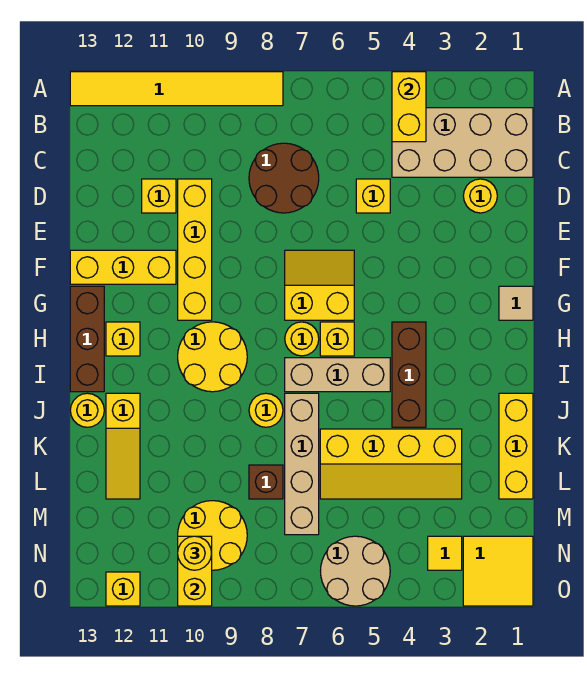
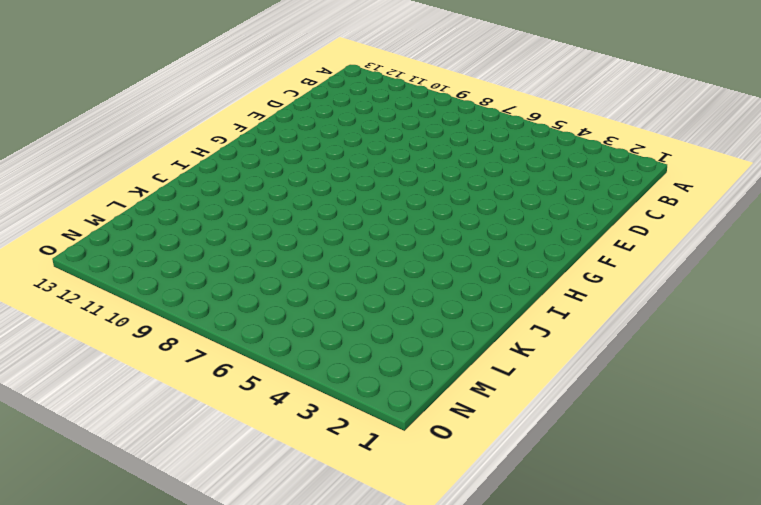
none -> yellow tile A8:A13 level 1
none -> tan brick B1:C4 level 1
none -> brown round brick C7:D8 level 1
none -> yellow round brick D2 level 1

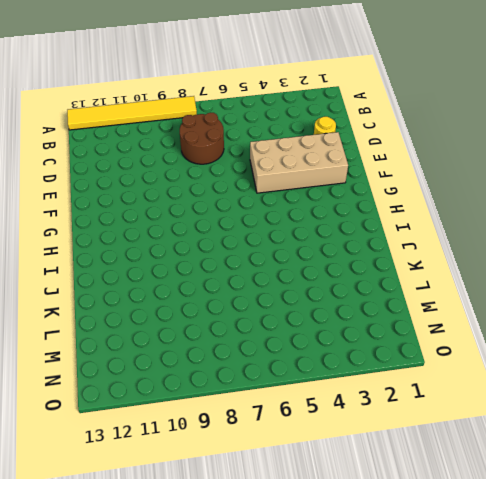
tan brick E2:F5 level 1 -> tan brick B1:C4 level 1
none -> yellow brick D5 level 1
none -> yellow brick D10:G10 level 1
none -> yellow brick D11 level 1
none -> yellow slope F6:G7 level 1 top G

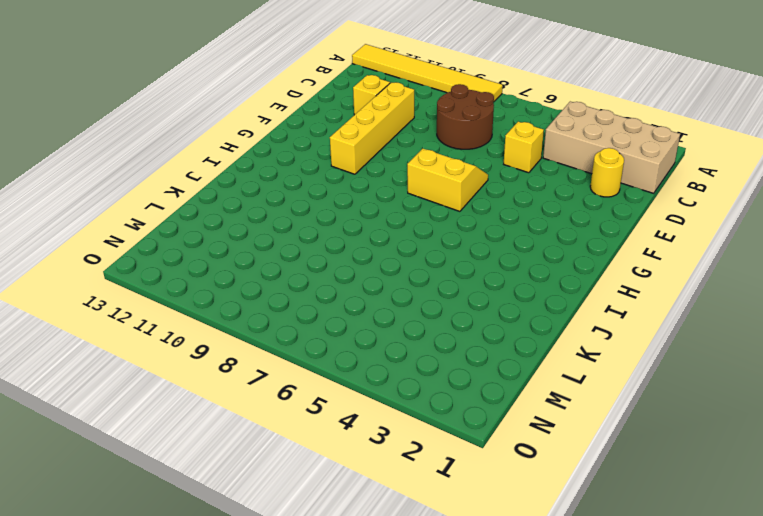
none -> yellow brick F11:F13 level 1
none -> tan tile G1 level 1
none -> brown brick G13:I13 level 1
none -> brown brick H4:J4 level 1

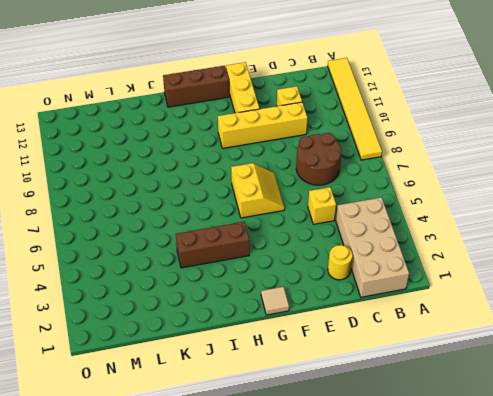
none -> yellow brick H6 level 1
none -> yellow round brick H7 level 1
none -> yellow round brick H9:I10 level 1
none -> yellow brick H12 level 1

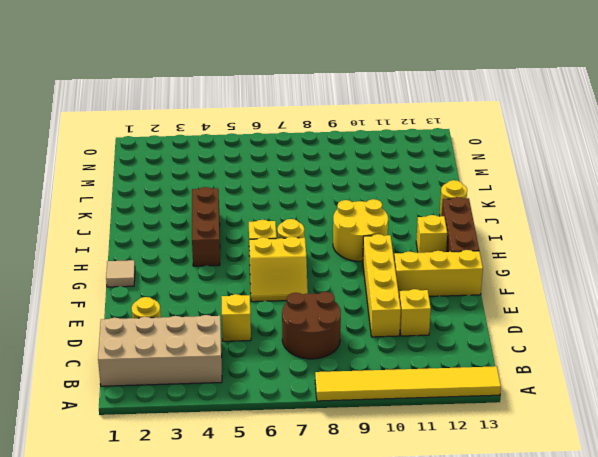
none -> tan brick I5:I7 level 1
none -> yellow brick J1:L1 level 1
none -> tan brick J7:M7 level 1
none -> yellow round brick J8 level 1

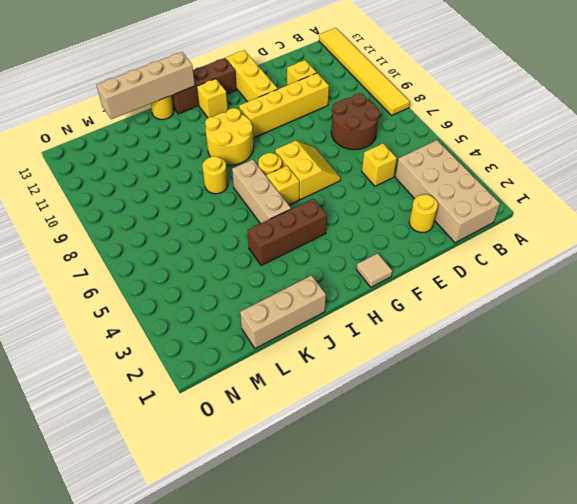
tan brick I13:L13 level 2 -> tan brick J7:M7 level 1
tan brick J1:L1 level 1 -> yellow brick J1:L1 level 1
none -> yellow slope J12:L12 level 1 top J
none -> yellow slope K3:L6 level 1 top K
none -> brown brick L8 level 1
none -> yellow round brick M9:N10 level 1

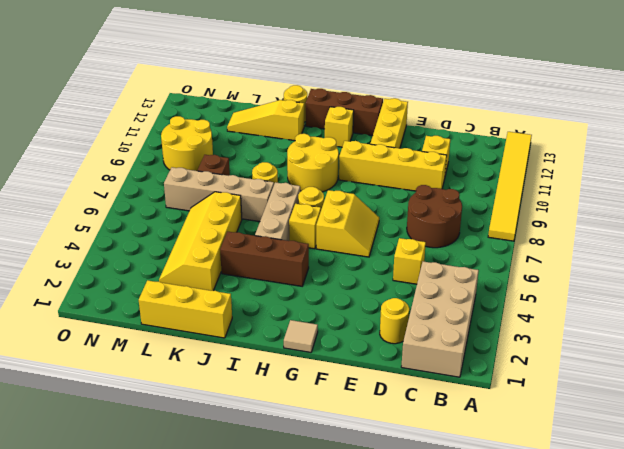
none -> yellow tile N1:O2 level 1
none -> yellow tile N3 level 1
none -> tan round brick N5:O6 level 1
none -> yellow brick O12 level 1

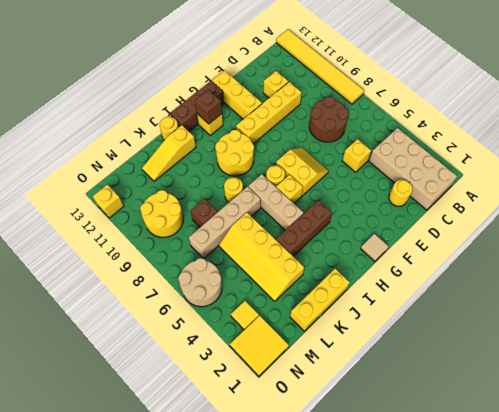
brown brick H12 level 2 -> none
none -> yellow brick A4:B4 level 2
none -> yellow brick N10:O10 level 2
none -> yellow round brick N10 level 3

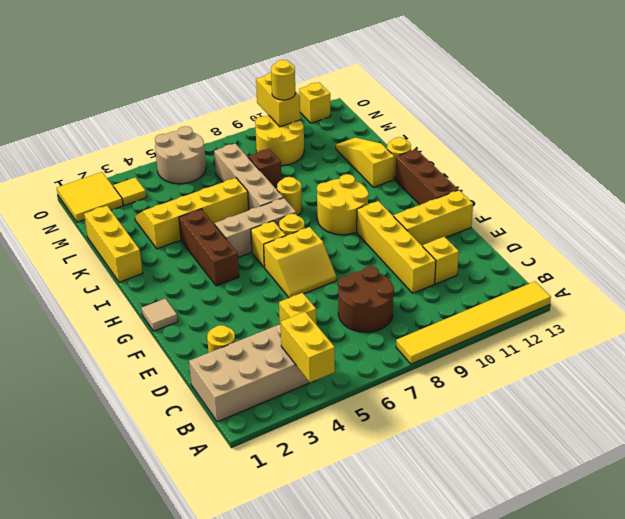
none -> yellow brick H12 level 1

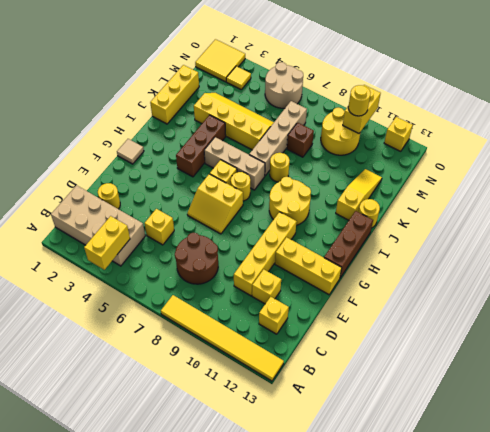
yellow brick C12 level 1 -> yellow brick H12 level 1

